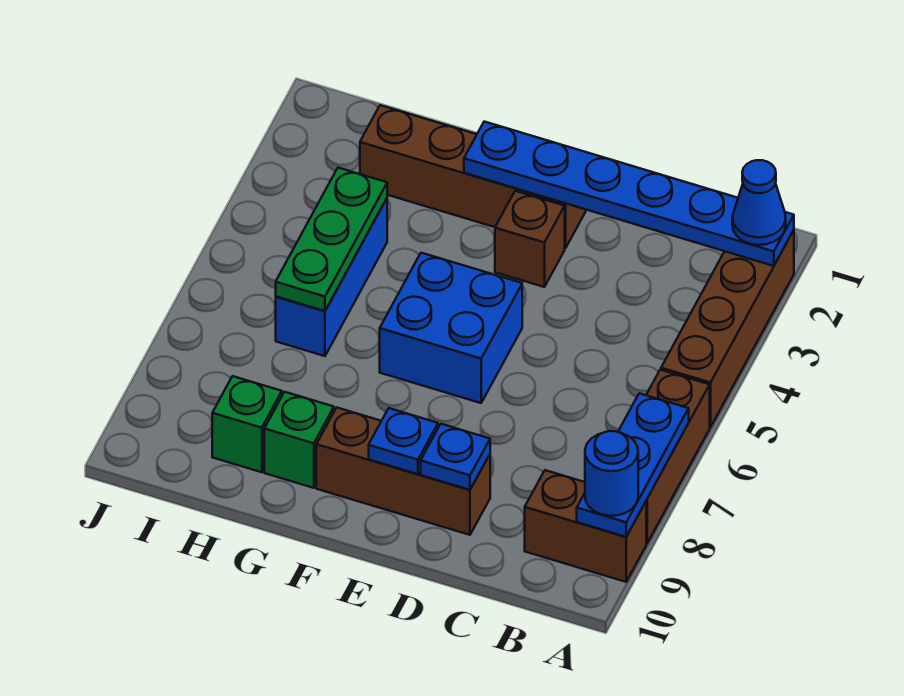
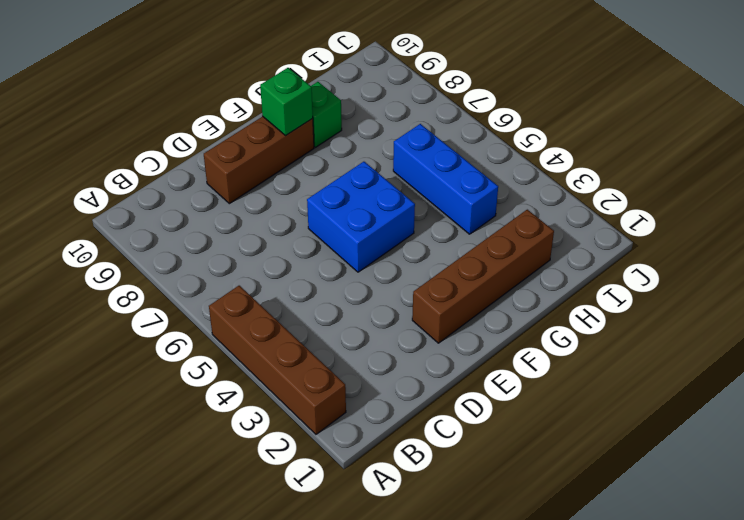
green brick F9 level 2 -> green brick H9 level 1
none -> brown brick A6:A8 level 1
none -> brown brick A9:B9 level 1
none -> brown brick E3 level 1

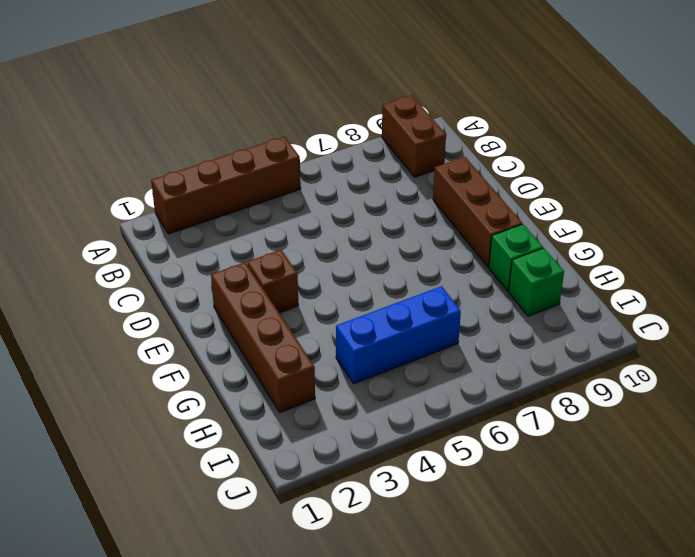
none -> brown brick A6:A8 level 1
none -> blue brick E5:F6 level 1
none -> blue plate A2:F2 level 2

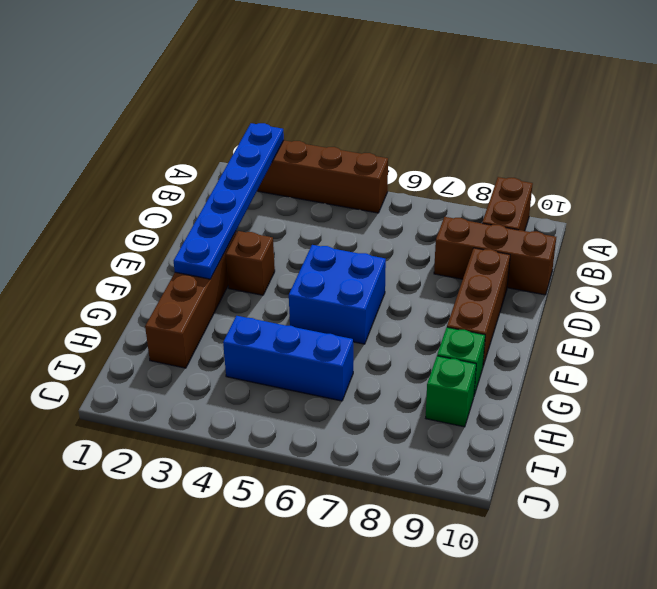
brown brick C8:C10 level 1 -> brown brick A6:A8 level 1
none -> blue plate A7:A9 level 2
none -> blue plate D9 level 2
none -> blue plate E9 level 2

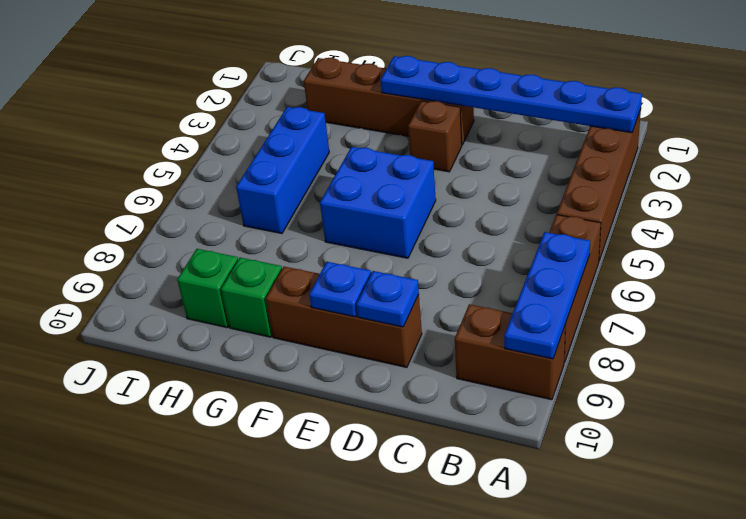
none -> green plate H4:H6 level 2
none -> blue cone A2 level 3
none -> blue round brick A9 level 3

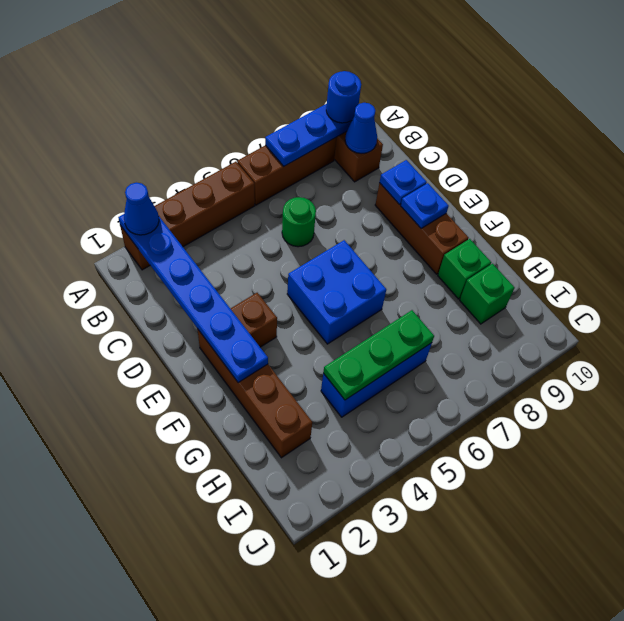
blue cone B9 level 2 -> none
green round brick C6 level 1 -> none

